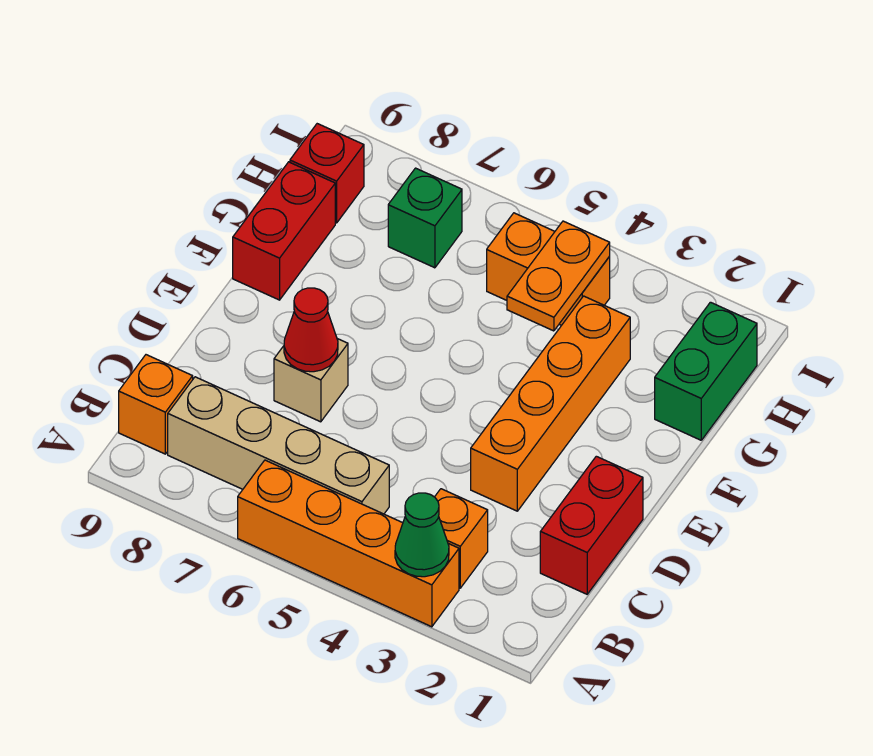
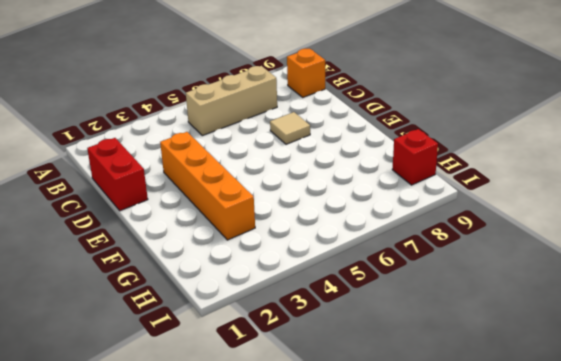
tan brick B5:B7 level 1 -> tan brick B5:B8 level 1
tan tile D7 level 1 -> tan brick D7 level 1
none -> orange brick A3:A6 level 1
none -> orange brick B3 level 1
none -> red brick F9:G9 level 1

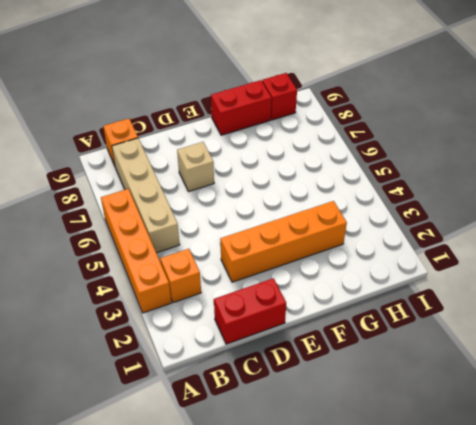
none -> green brick G1:H1 level 1
none -> orange brick H4:H5 level 1
none -> green brick H7 level 1

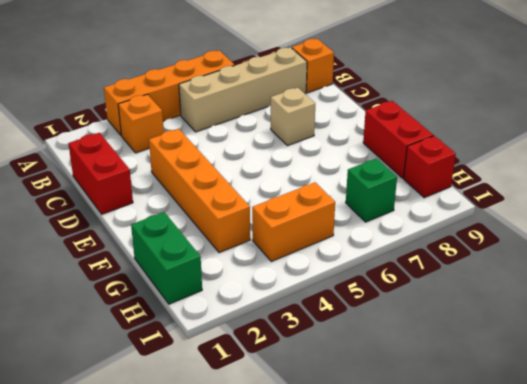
none -> green cone A3 level 2
none -> red cone D7 level 2
none -> orange plate G4:H4 level 2

